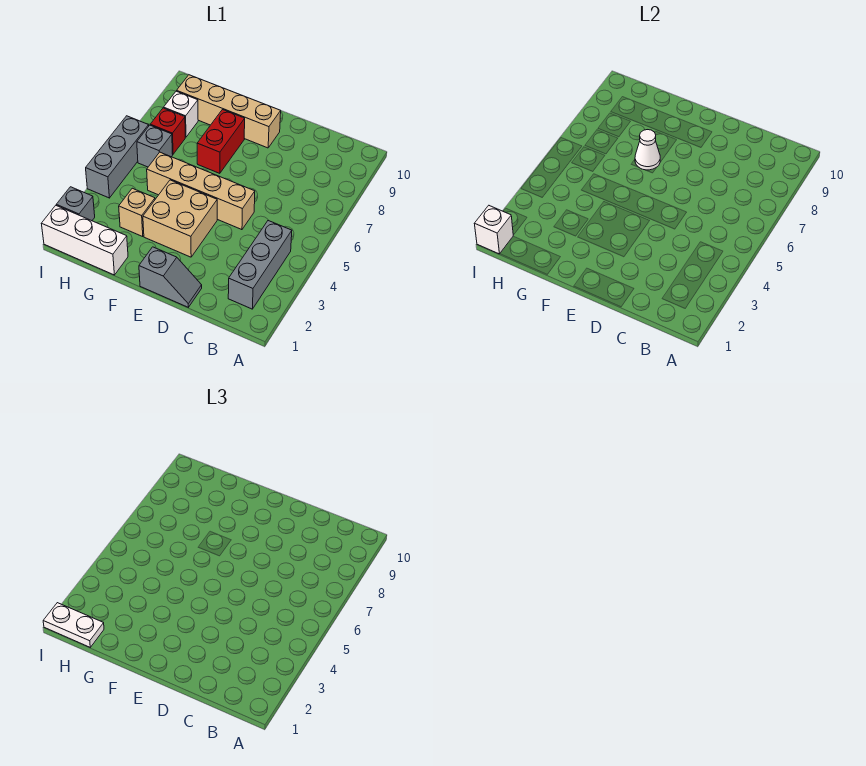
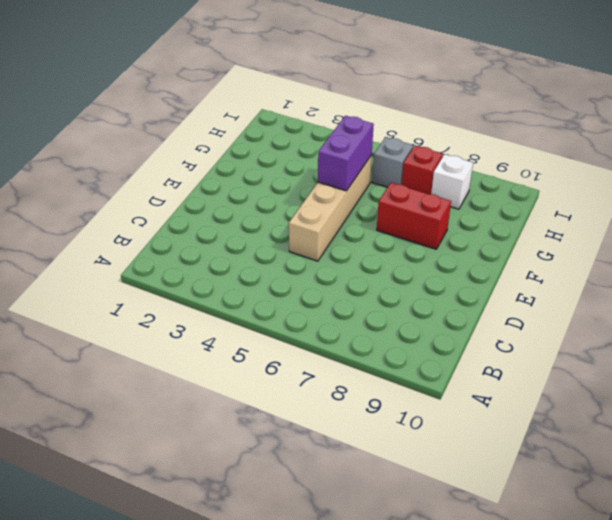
purple brick F5:G5 level 2 -> none
none -> grey brick B2:B4 level 1
none -> grey slope D1:E1 level 1 top E
none -> tan brick E3:F4 level 1

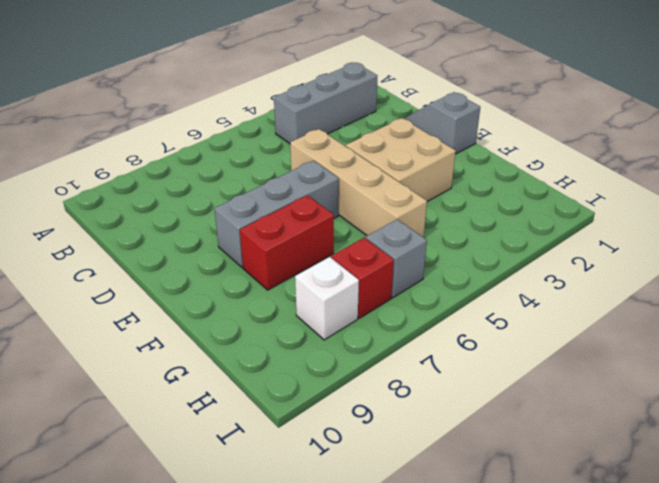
grey brick E6:E8 level 1 -> grey brick I4:I6 level 1
none -> tan brick E9:H9 level 1
none -> white brick G1:I1 level 1
none -> tan brick G3 level 1

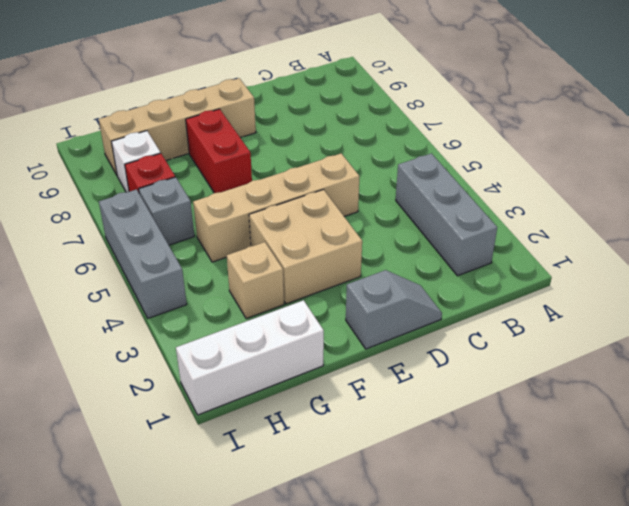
none -> grey brick I2 level 1
none -> white cone F7 level 2
none -> white brick I1 level 2

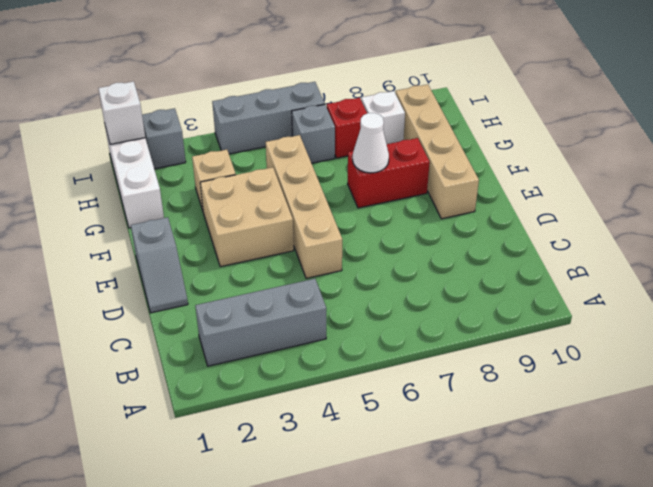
none -> white plate H1:I1 level 3

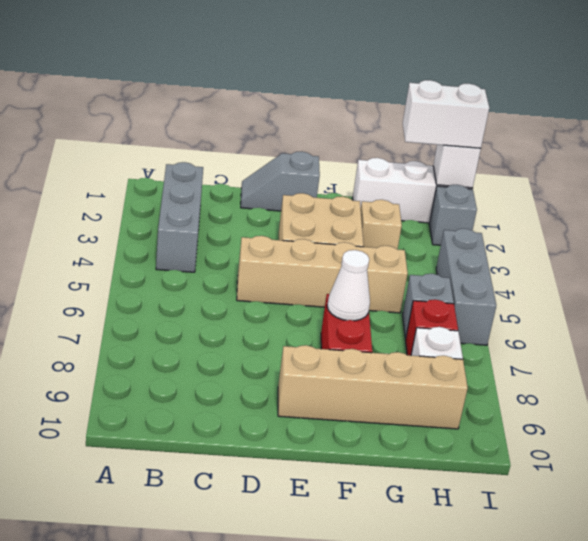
white brick H1:I1 level 3 -> white plate H1:I1 level 3

